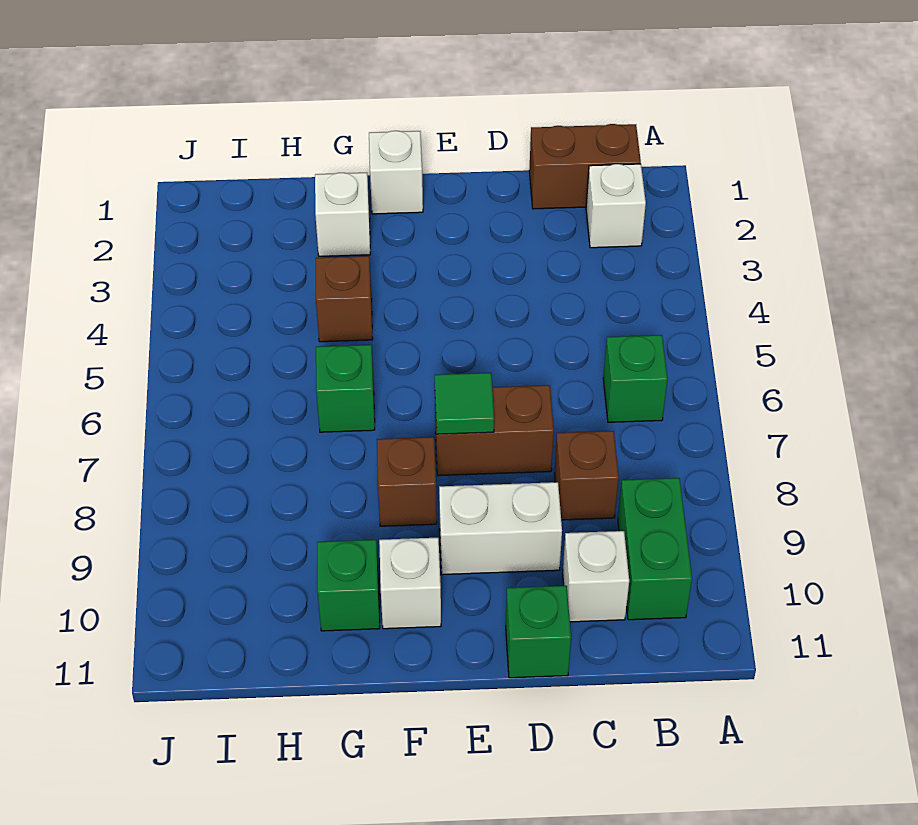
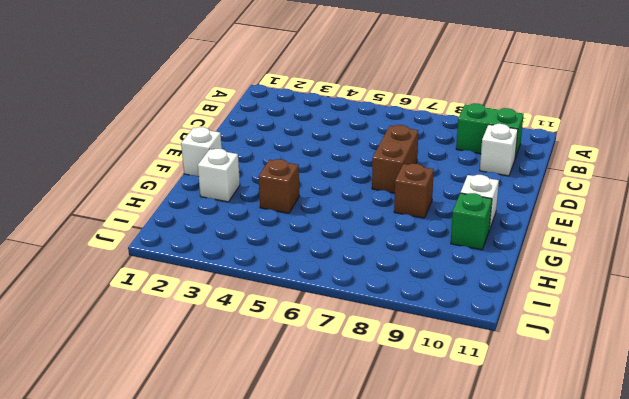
none -> brown brick B1:C1 level 1
none -> white brick B2 level 1
none -> green brick B6 level 1

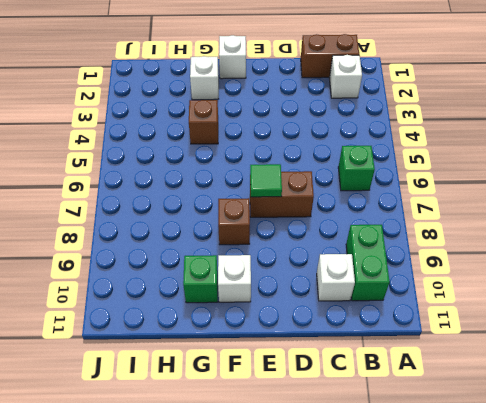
none -> brown brick C8 level 1
none -> white brick D9:E9 level 1
none -> green brick D11 level 1

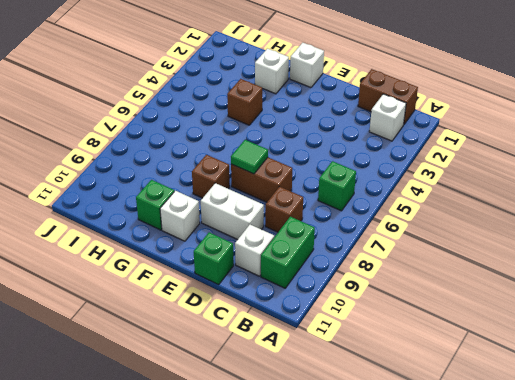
none -> green brick G6 level 1

